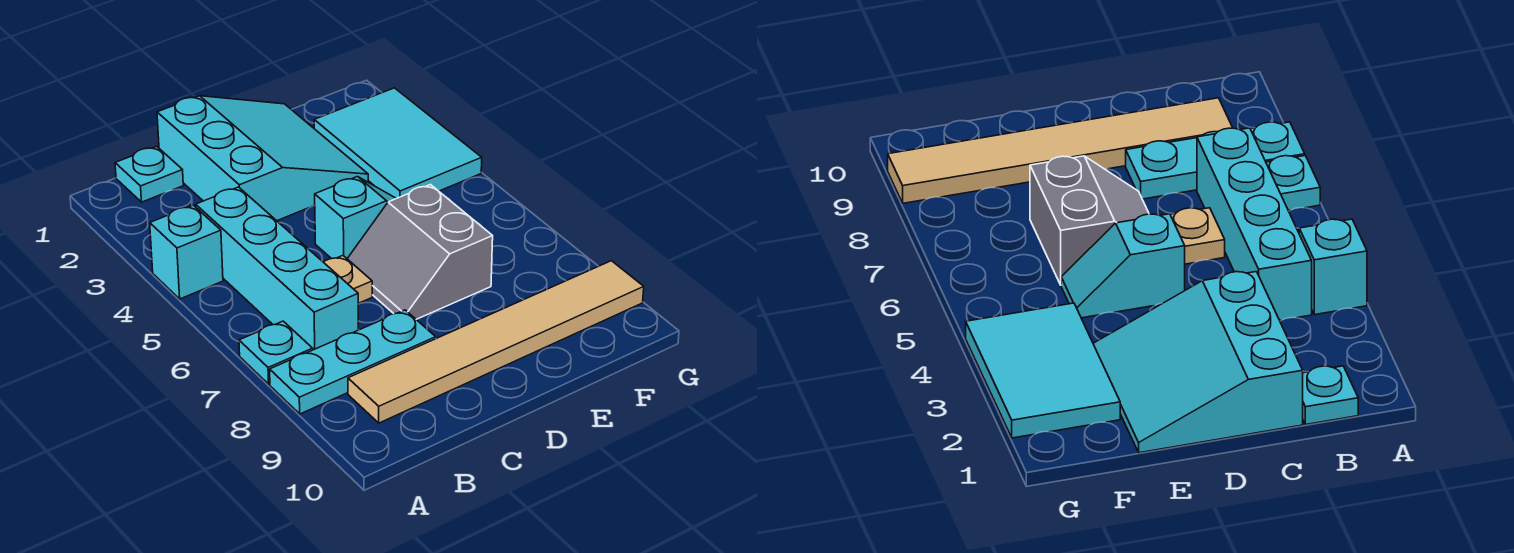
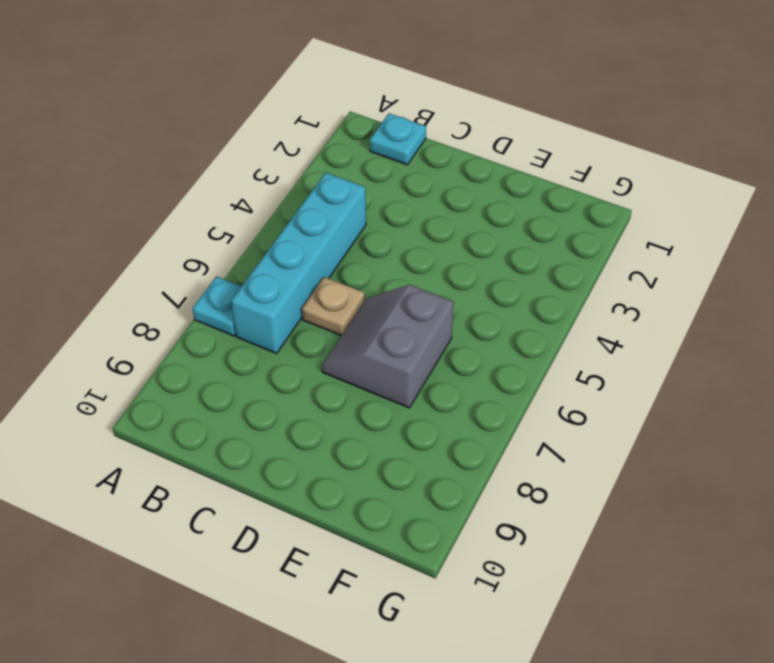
none -> cyan brick A4 level 1
none -> cyan plate A8:C8 level 1

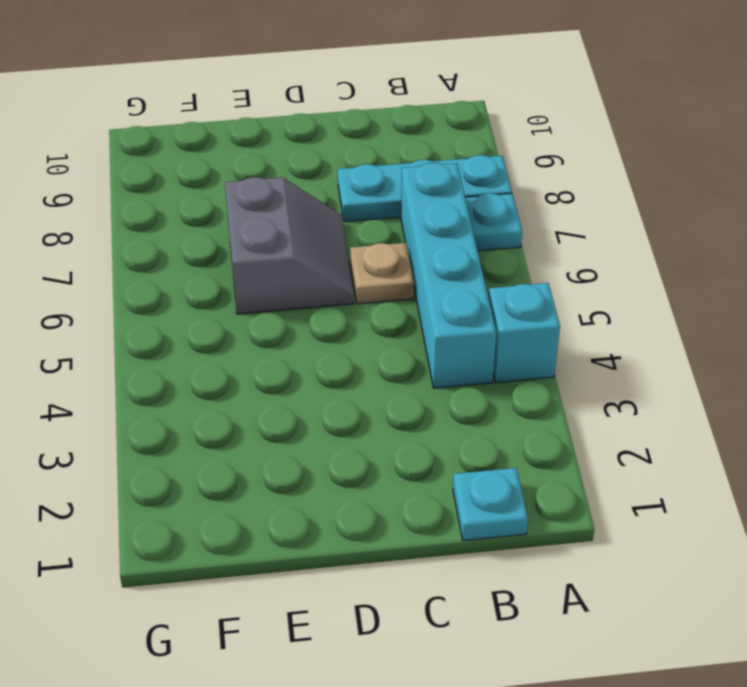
none -> tan tile B9:G9 level 1
none -> cyan slope C1:E3 level 1 top C

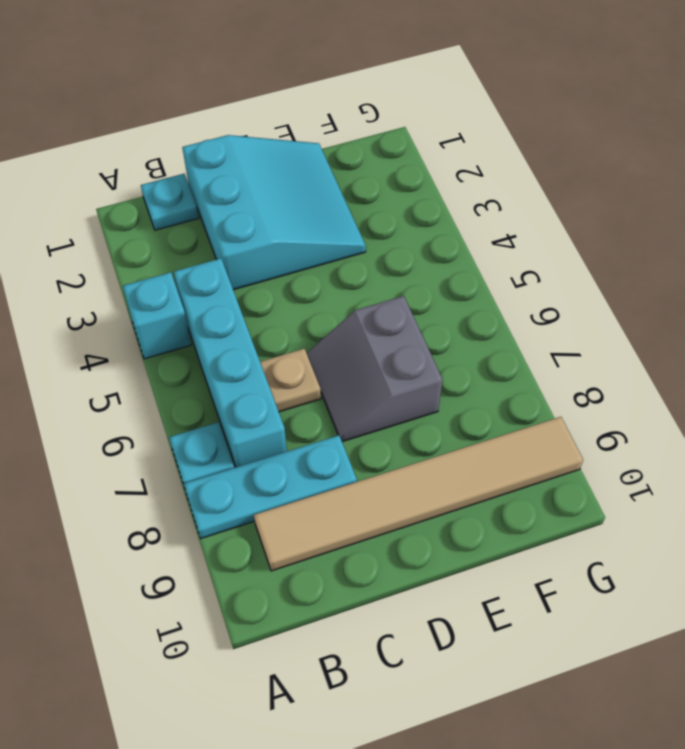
none -> cyan slope D5:E5 level 1 top D
none -> cyan tile F2:G4 level 1

